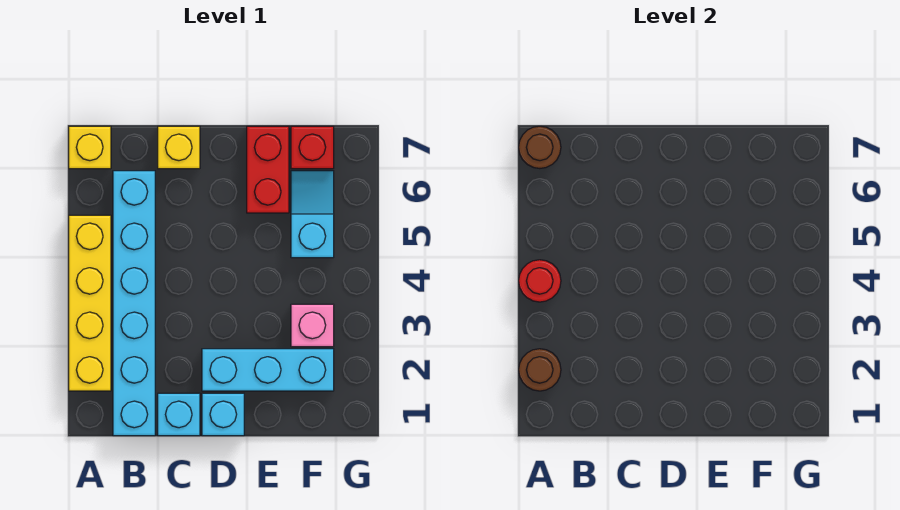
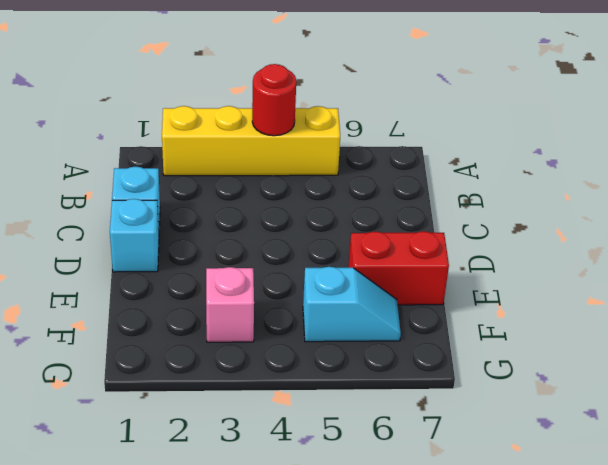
none -> yellow brick A7 level 1
none -> cyan brick B1:B6 level 1
none -> yellow brick C7 level 1

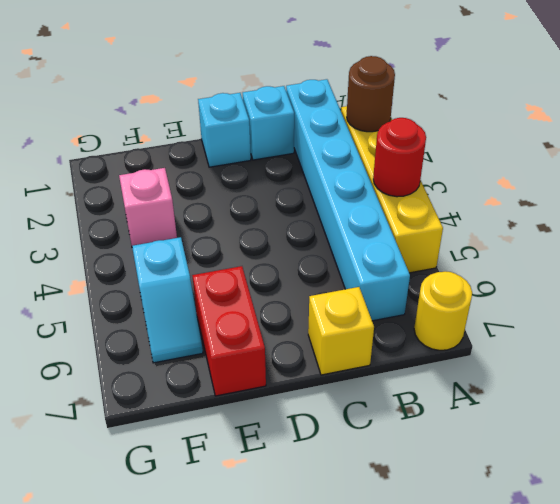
yellow round brick A7 level 1 -> yellow brick A7 level 1
none -> cyan brick D2:F2 level 1
none -> red brick F7 level 1
none -> brown round brick A7 level 2

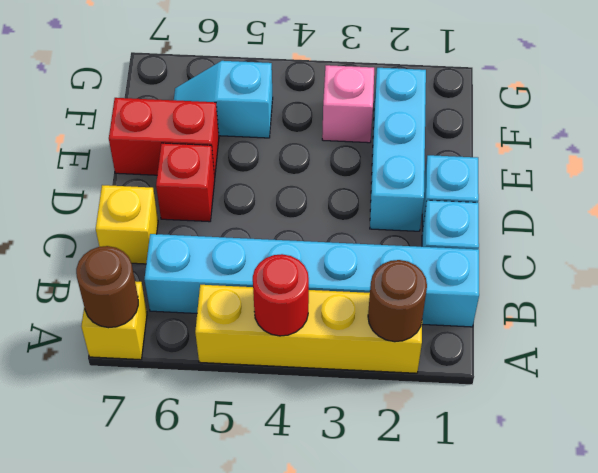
red brick D6 level 1 -> red brick F7 level 1

